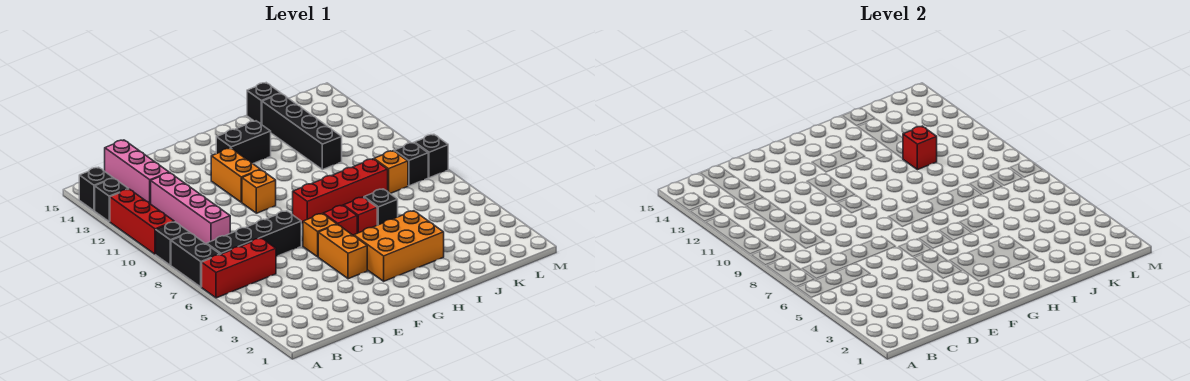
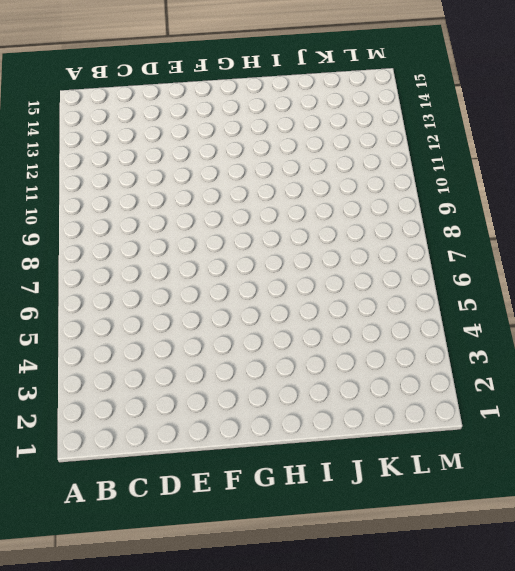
none -> red brick A6:C6 level 1
none -> black brick A7:A8 level 1
none -> black brick A9 level 1

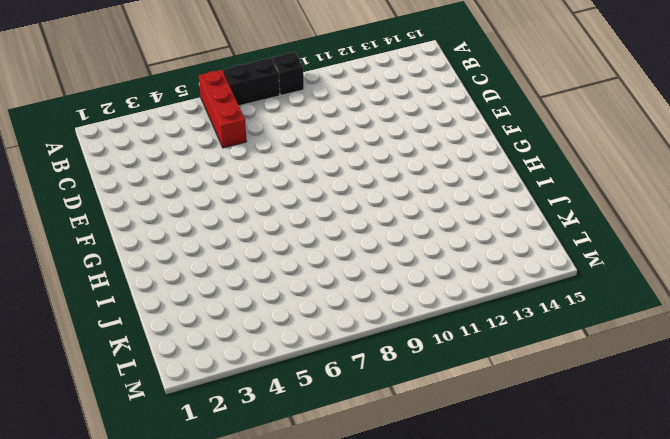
none -> red brick A10:A12 level 1
none -> black brick A13 level 1
none -> black brick A14 level 1

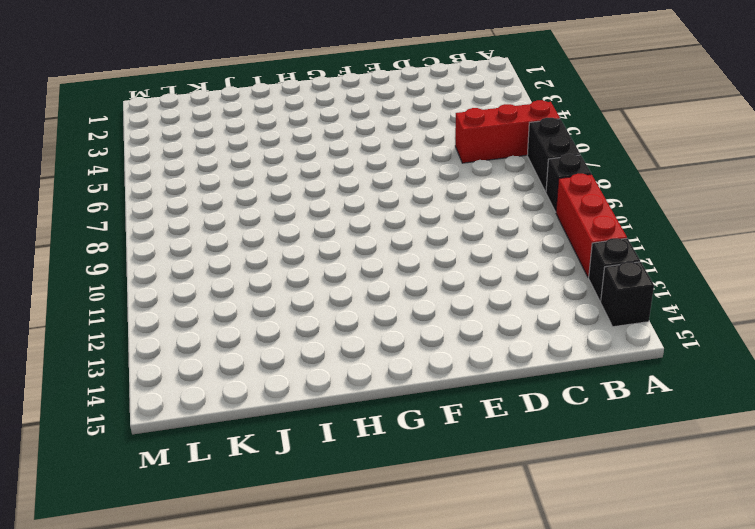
none -> black brick B7:E7 level 1
none -> pink brick C9:C12 level 1
none -> pink brick C13:C15 level 1

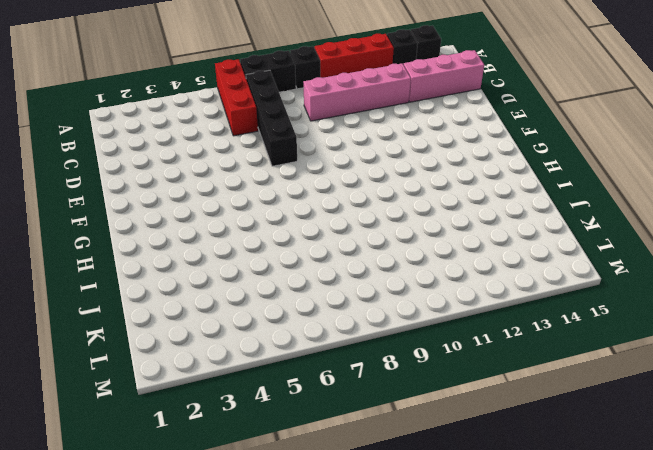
none -> orange brick F4:F5 level 1
none -> orange brick F6 level 1
none -> orange brick F10 level 1

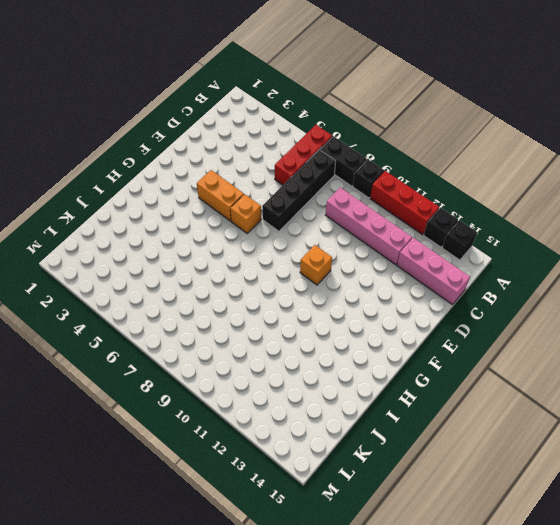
none -> orange brick F11:F12 level 1
none -> orange brick G3:I4 level 1
none -> red brick G6 level 1

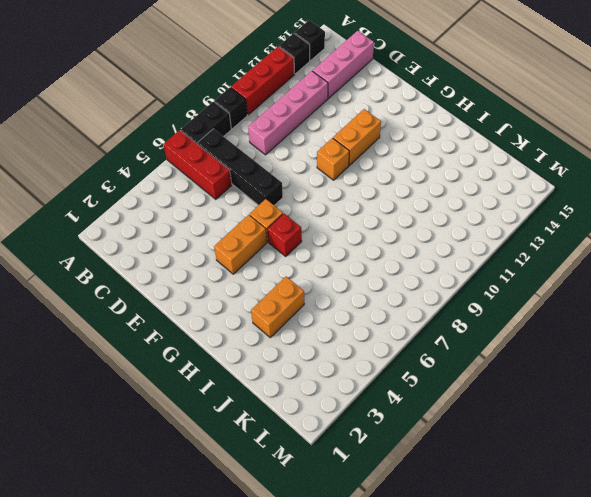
orange brick I3:I4 level 1 -> orange brick G3:I4 level 1
none -> red brick G8:J8 level 1
none -> black brick G13:H13 level 1
none -> red brick H6 level 1

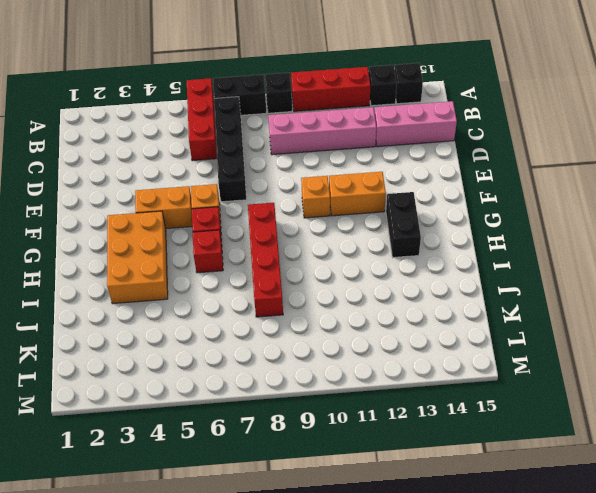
none -> black brick I6 level 1
none -> black brick J11:J14 level 1
none -> black brick J15 level 1

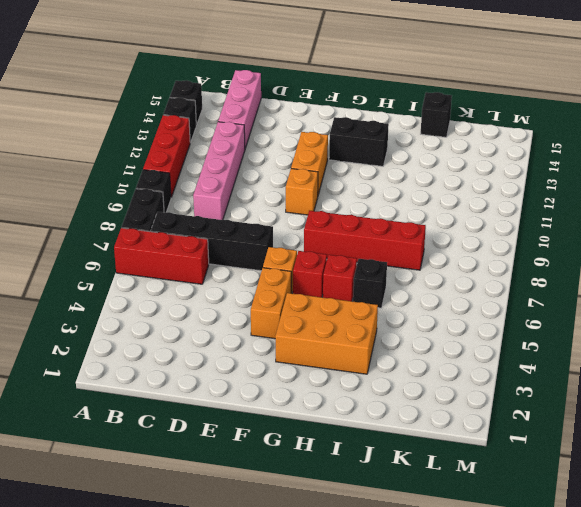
none -> black brick J11:J14 level 1
none -> orange brick K8 level 1
none -> black brick L8 level 1

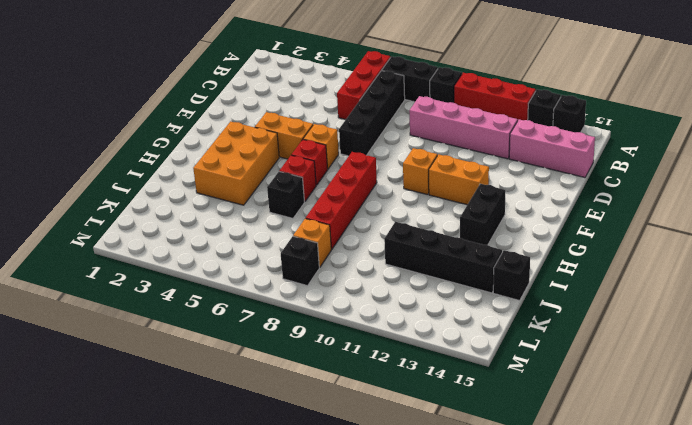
none -> black brick M8 level 1
none -> red brick J11 level 2

